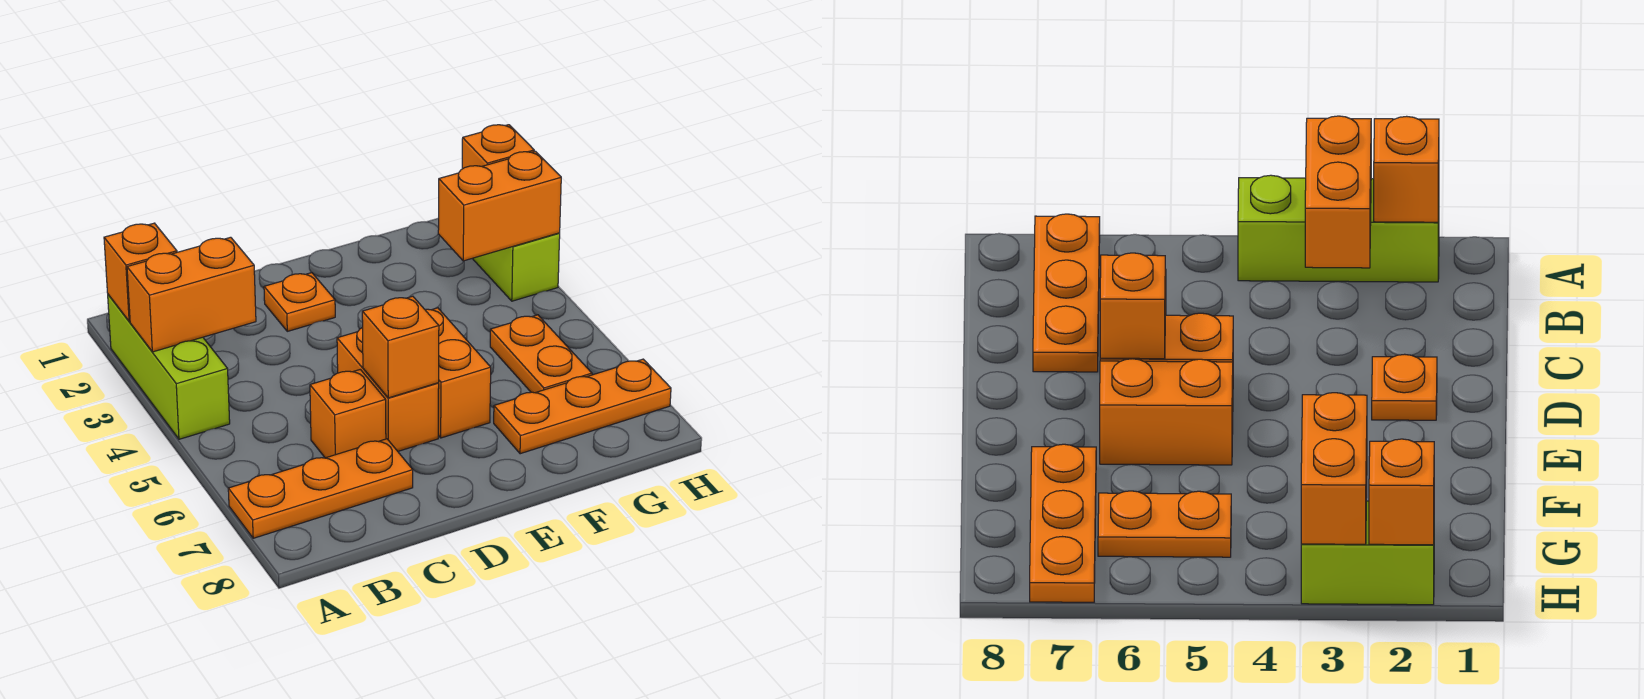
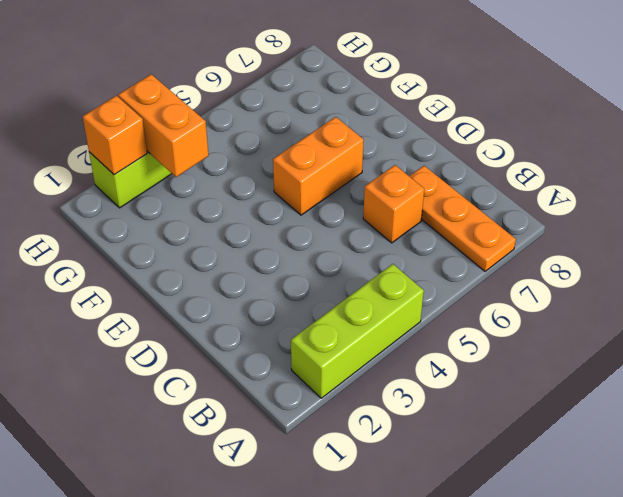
none -> orange plate D2 level 1
none -> orange brick D5:D6 level 1
none -> orange plate F7:H7 level 1

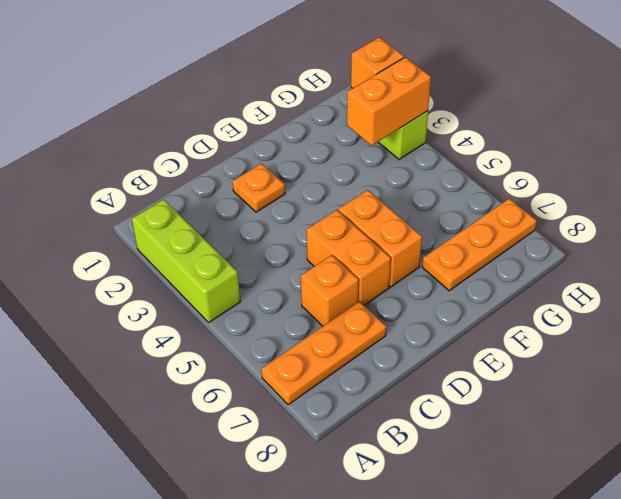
none -> orange plate G5:G6 level 1
none -> orange brick A2 level 2
none -> orange brick A3:B3 level 2

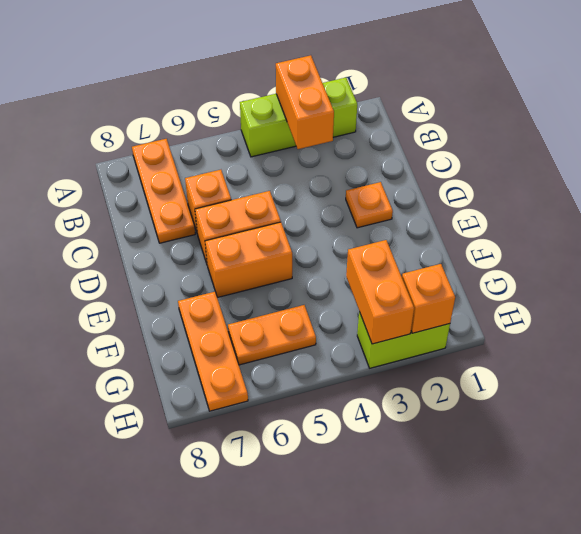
none -> orange brick A2 level 2
none -> orange brick D6 level 2

